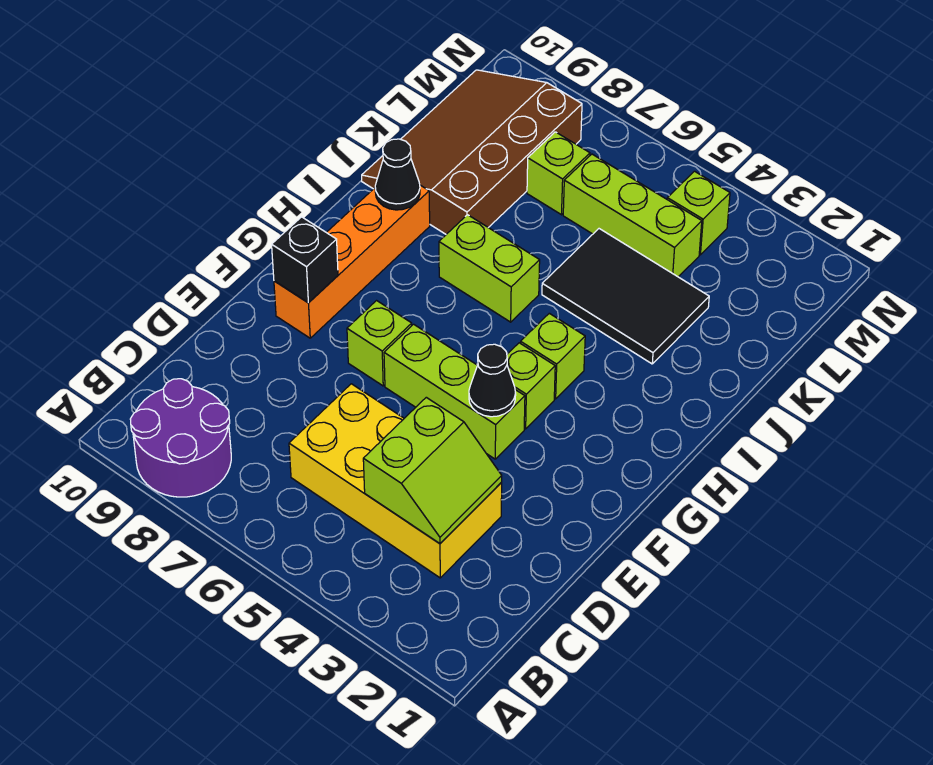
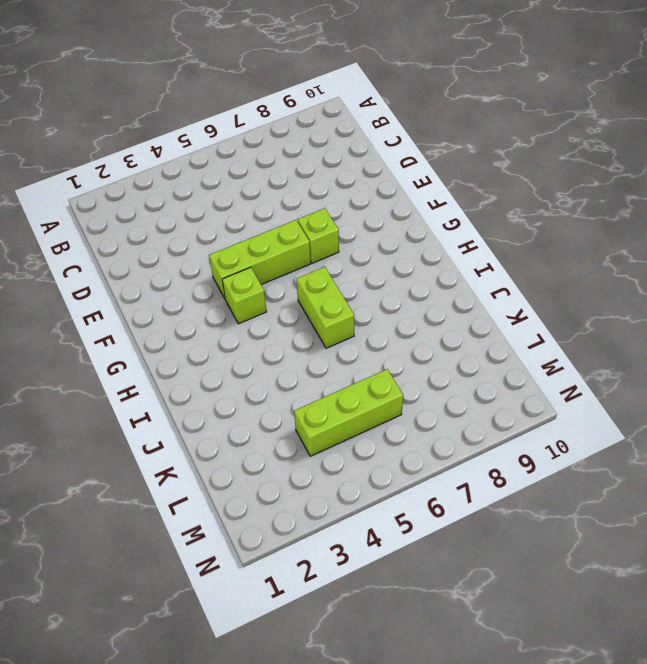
lime brick H6:I6 level 1 -> lime brick I6:I7 level 1
none -> purple round brick A8:B9 level 1
none -> yellow brick C3:D6 level 1
none -> orange brick F9:I9 level 1

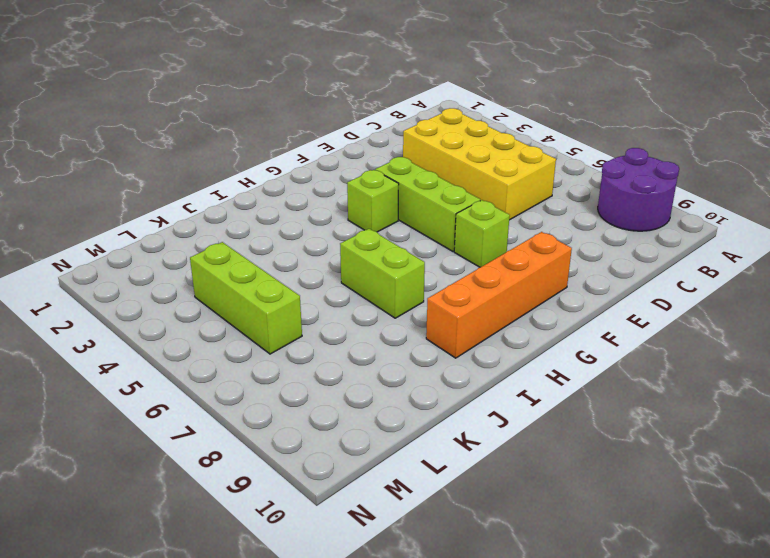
none -> lime brick H4 level 1
none -> black tile J3:K5 level 1
none -> brown slope J8:M10 level 1 top 8

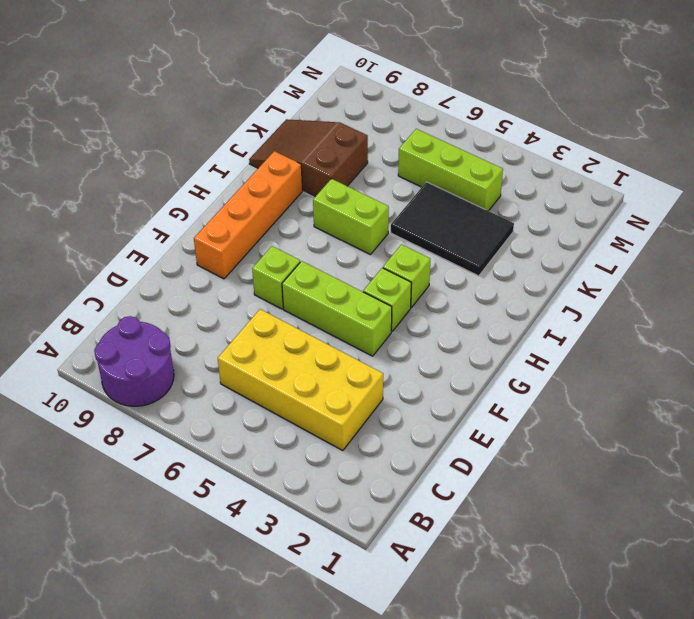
brown slope J8:K10 level 1 top 8 -> brown slope J8:M10 level 1 top 8
none -> lime brick L7 level 1
none -> lime brick M4 level 1
none -> lime slope C3:D4 level 2 top 4

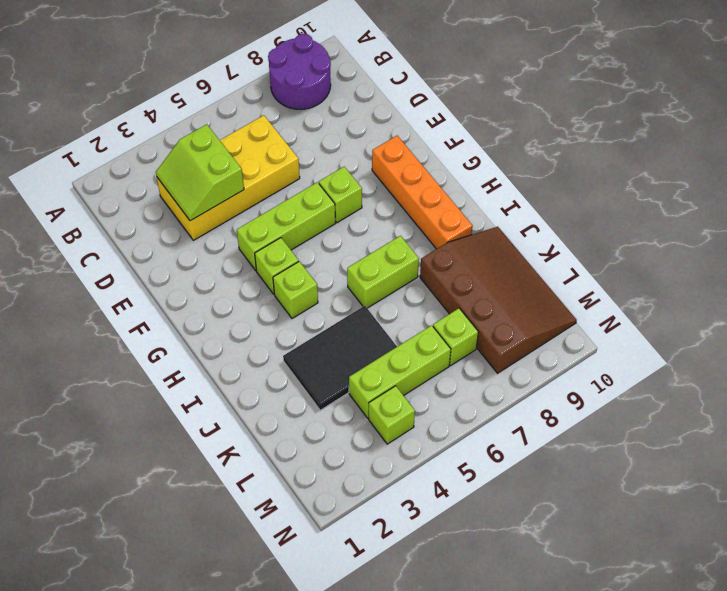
none -> black cone F4 level 2
none -> black brick F9 level 2
none -> black cone I9 level 2

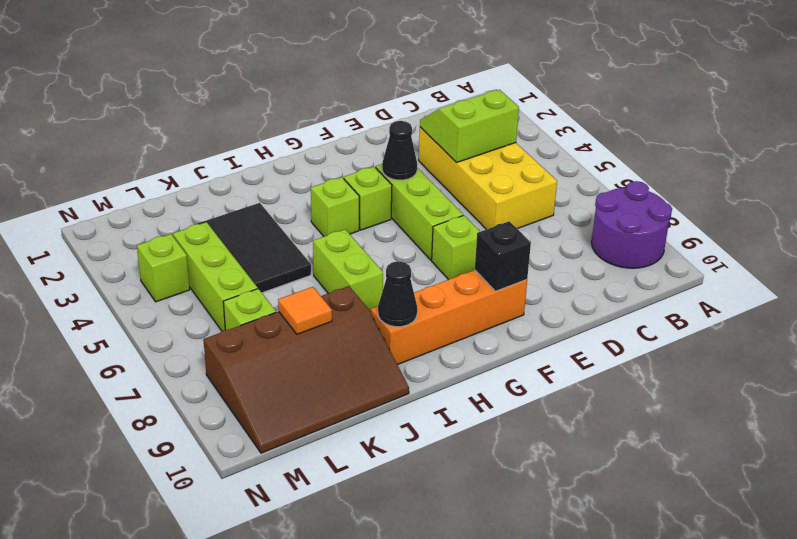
orange tile K8 level 2 -> none

